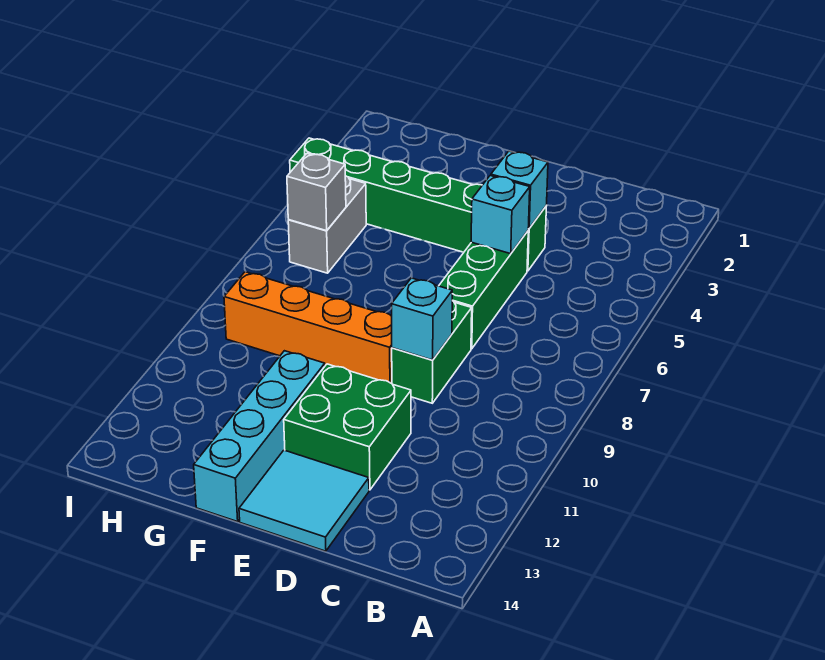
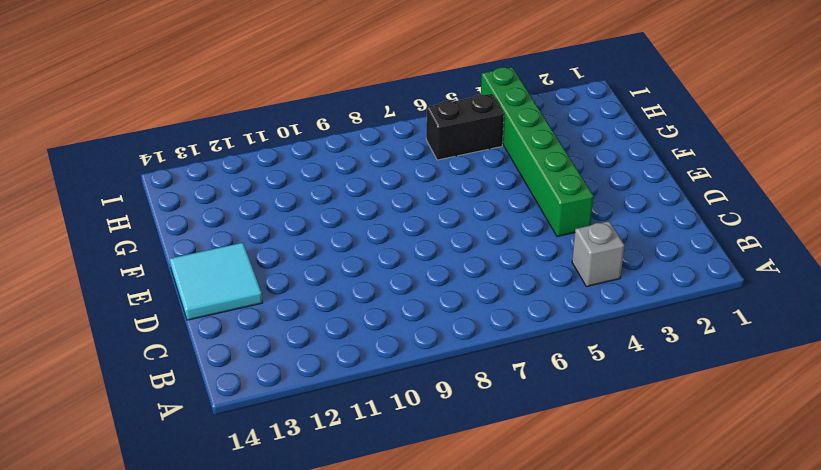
grey brick B4 level 1 -> grey brick H6 level 2
black brick H5:H6 level 1 -> grey brick H5:H6 level 1
none -> green brick D5:D7 level 1
none -> green brick D8:D9 level 1
none -> green brick D11:E12 level 1

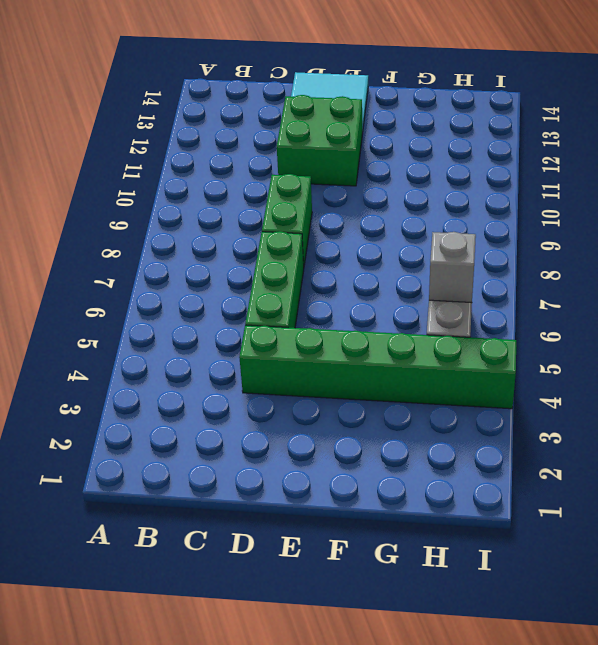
none -> orange brick E9:H9 level 1
none -> cyan brick F11:F14 level 1
none -> cyan brick D4 level 2

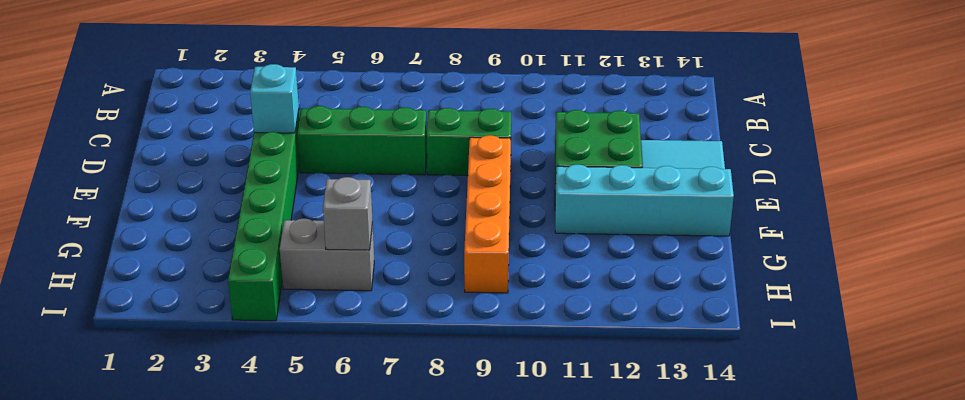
none -> cyan brick D5 level 2
none -> cyan brick D9 level 2

